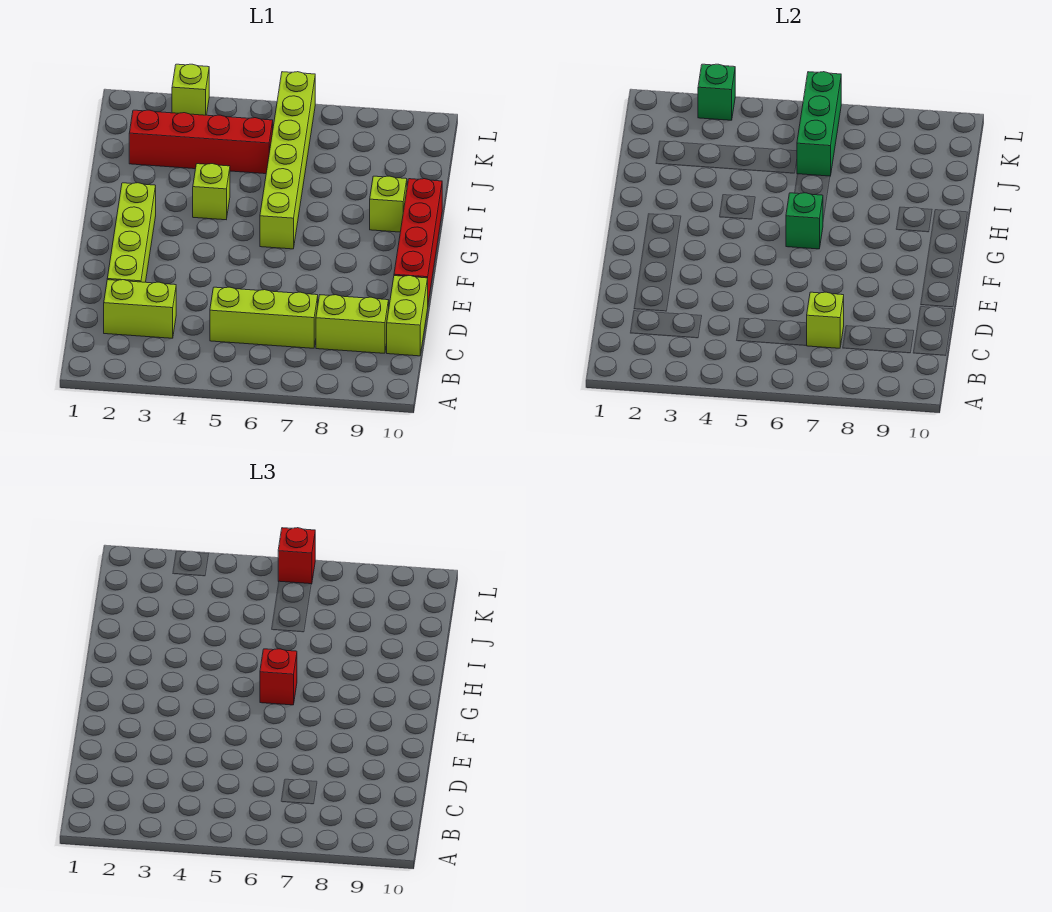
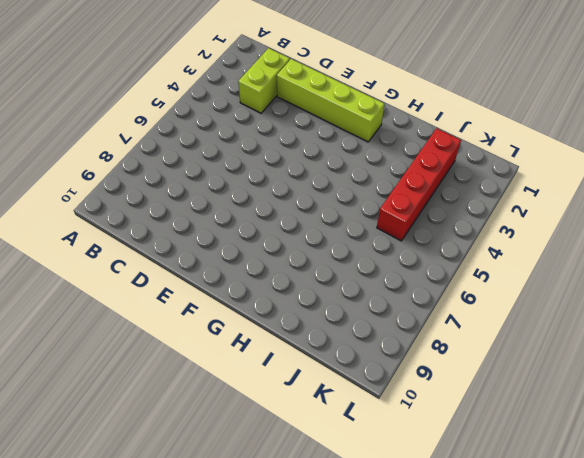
none -> lime brick C5:C7 level 1
none -> lime brick C8:C9 level 1
none -> lime brick C10:D10 level 1

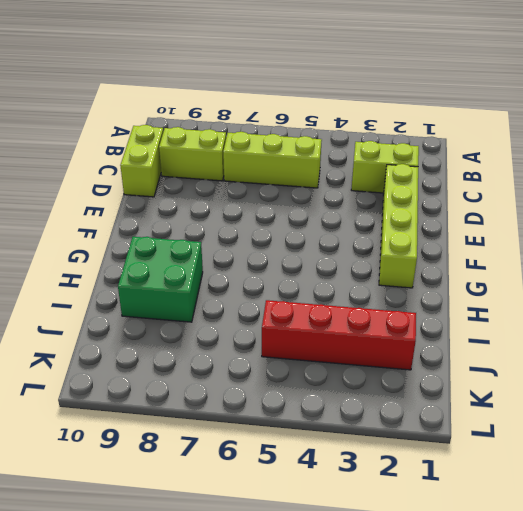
green brick H8:I9 level 1 -> lime brick H9 level 1
none -> red brick E10:H10 level 1
none -> lime brick G6:L6 level 1
none -> lime brick H4 level 1

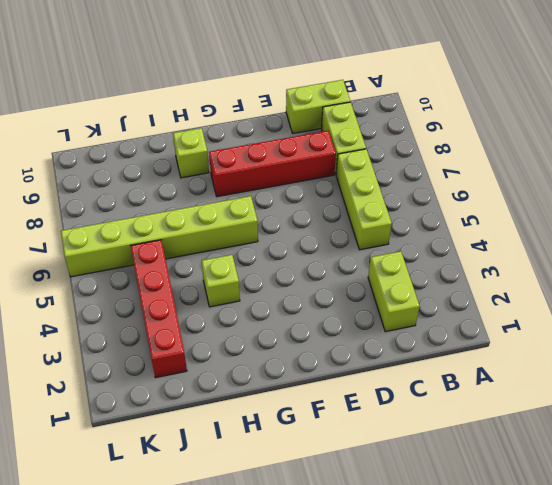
red brick D8:G8 level 1 -> red brick E10:H10 level 1
none -> lime brick D2:G2 level 1
none -> lime brick L3 level 1
none -> lime brick C7 level 2

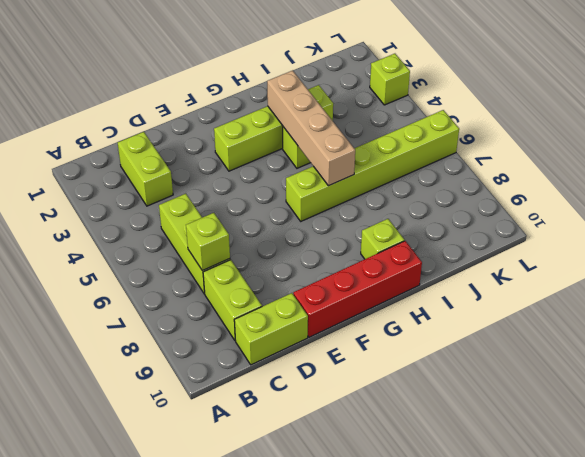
lime brick F3:I3 level 1 -> lime brick D2:G2 level 1
tan brick H3:H6 level 2 -> none
none -> red brick J2:J5 level 1
none -> green brick G6 level 2
none -> green brick J6:L6 level 2

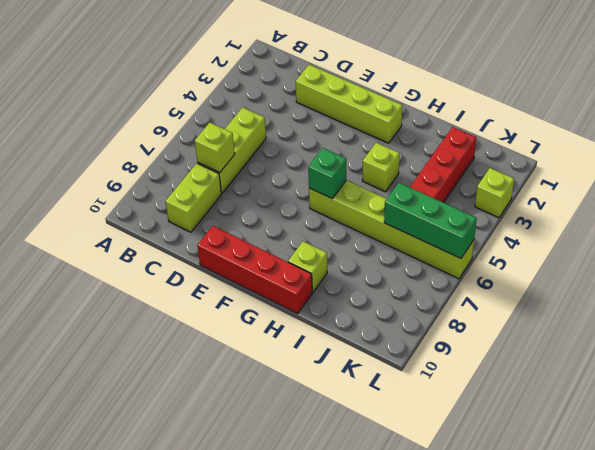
none -> lime brick C2:C3 level 1
none -> lime brick C10:D10 level 1
none -> green brick L3 level 2

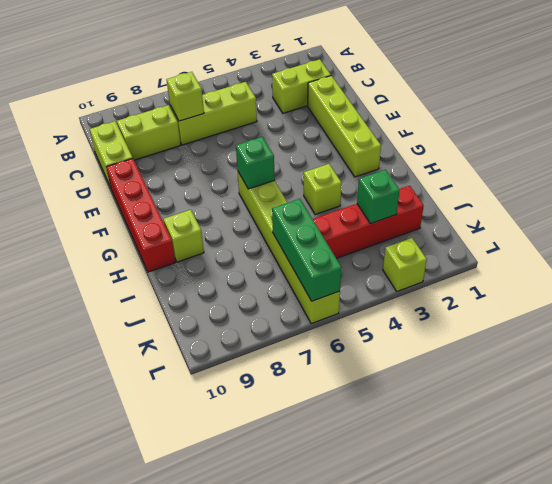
green brick J3 level 2 -> green brick L3 level 2
none -> red brick G6 level 3
none -> red brick L6 level 3

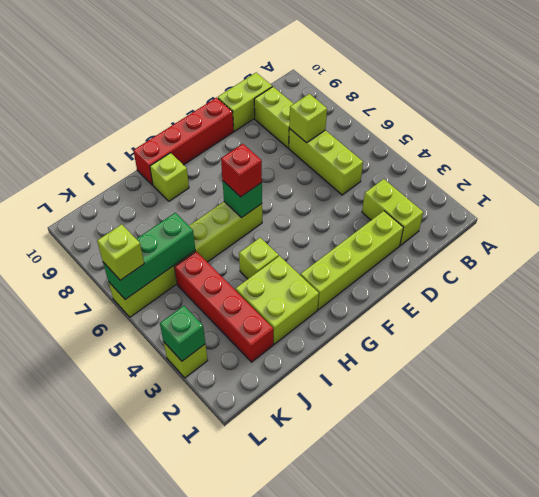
lime brick H2:I3 level 1 -> none
lime brick L6 level 3 -> red brick L6 level 3

